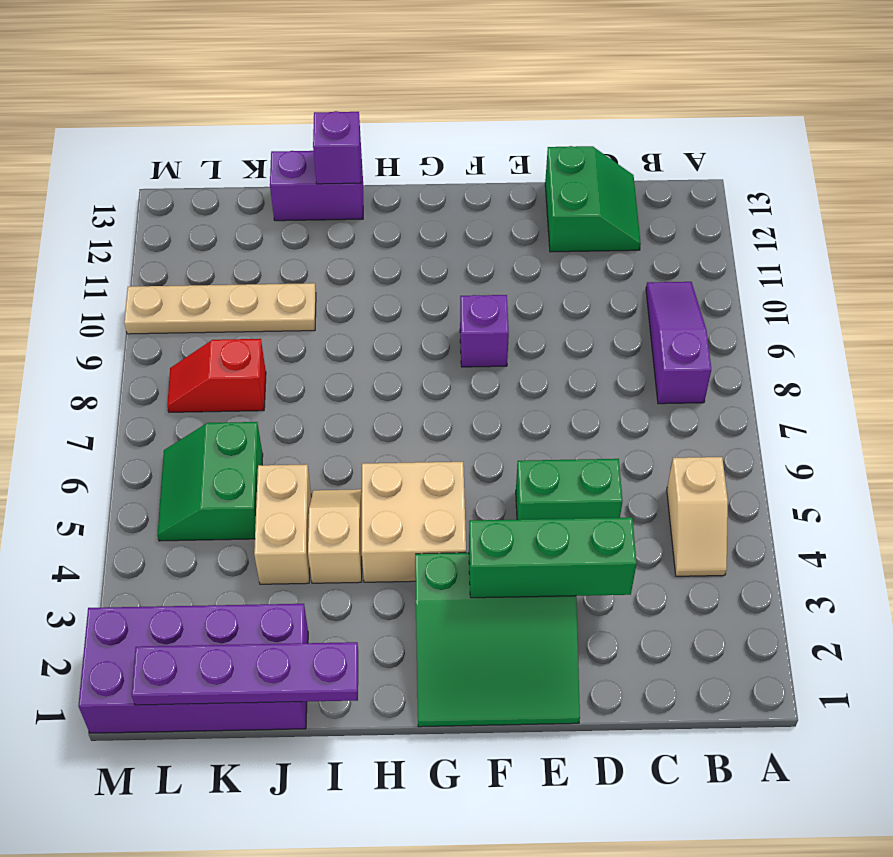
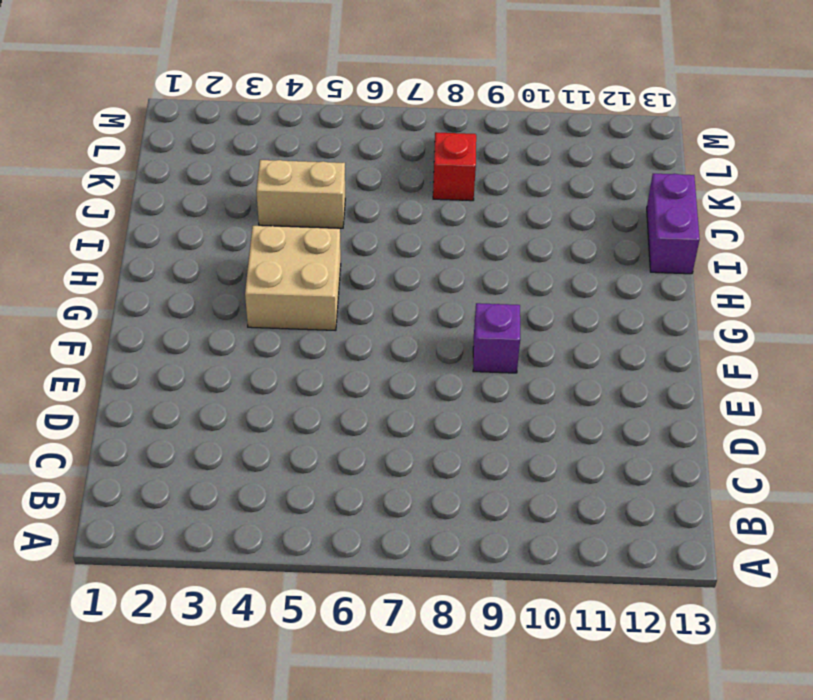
none -> tan slope B4:B5 level 1 top 5
none -> purple slope B8:B10 level 1 top 8
none -> green slope C12:D13 level 1 top D

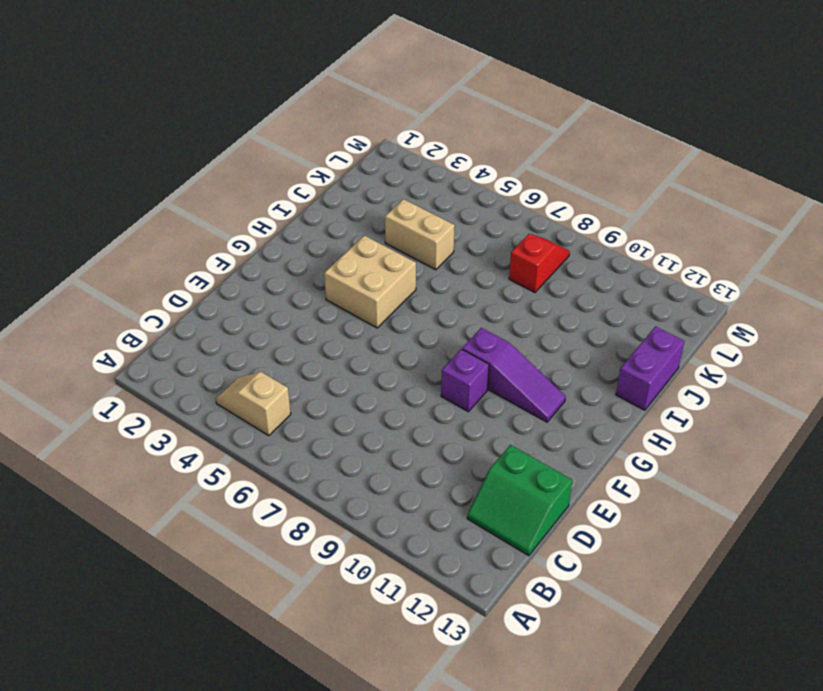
purple slope G9:G11 level 1 top 9 -> purple slope B8:B10 level 1 top 8
none -> green brick D5:E5 level 1
none -> green slope E1:G3 level 1 top 3
none -> tan slope I4:I5 level 1 top 4

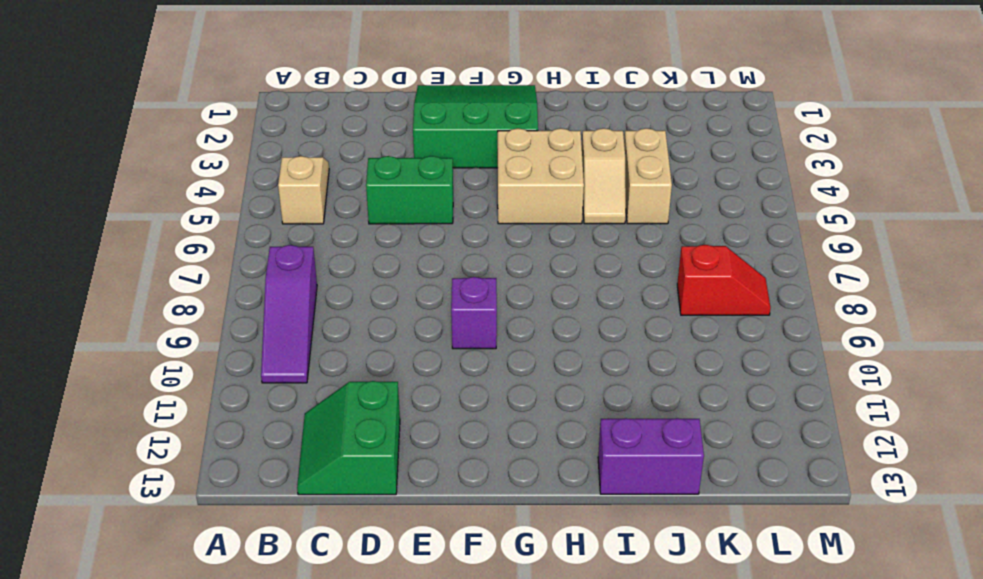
none -> purple brick J1:M2 level 1
none -> tan plate J10:M10 level 1
none -> green slope K5:L6 level 1 top K

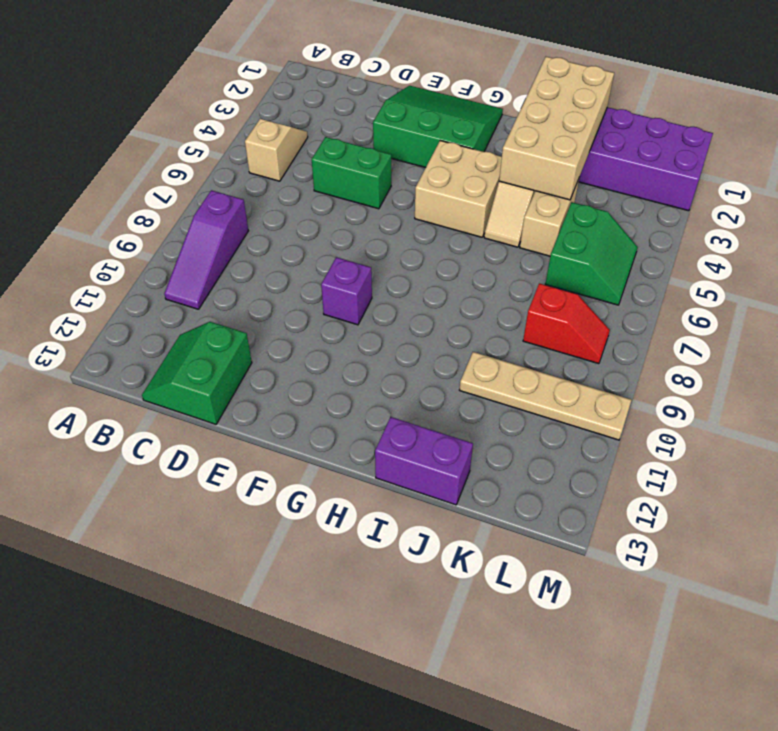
tan brick I1:J4 level 2 -> purple plate I1:L1 level 2
none -> green brick D3:F3 level 2
none -> purple brick I13 level 2

